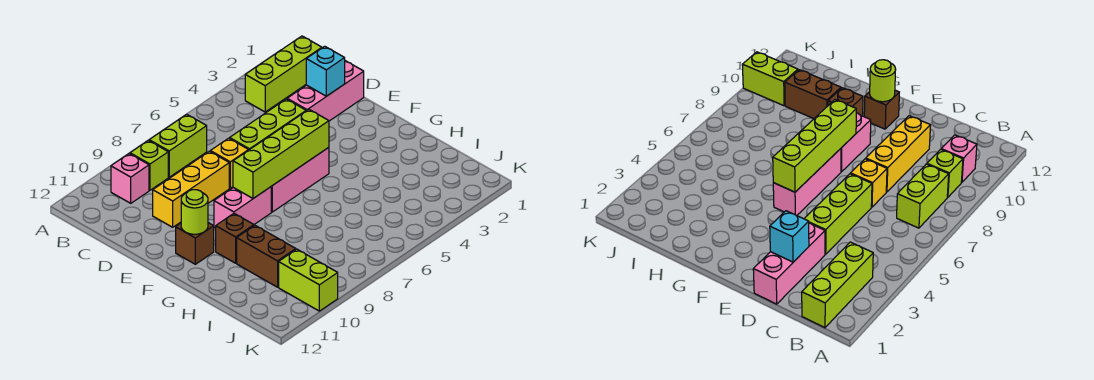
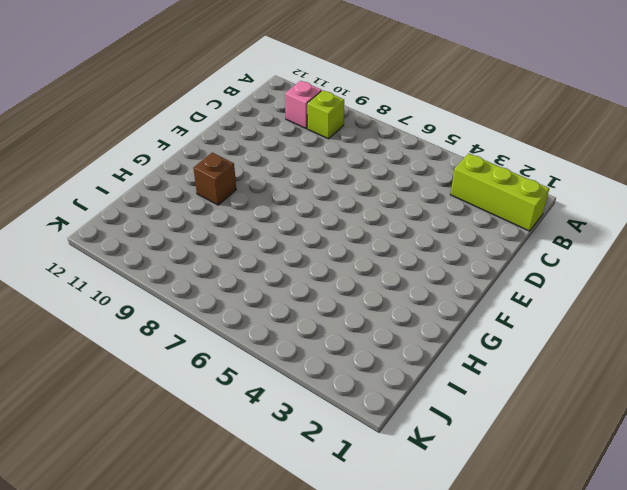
none -> lime brick B7:B8 level 1
none -> pink brick D1:D3 level 1
none -> lime brick D4:D6 level 1

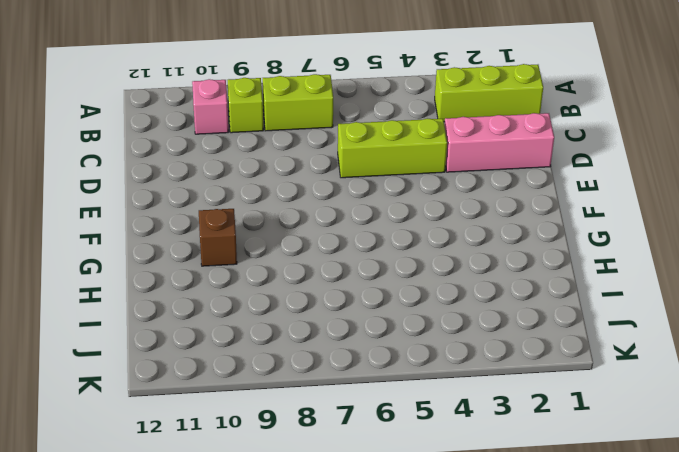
none -> yellow brick D7 level 1
none -> yellow brick D8:D10 level 1
none -> pink brick F5:F7 level 1

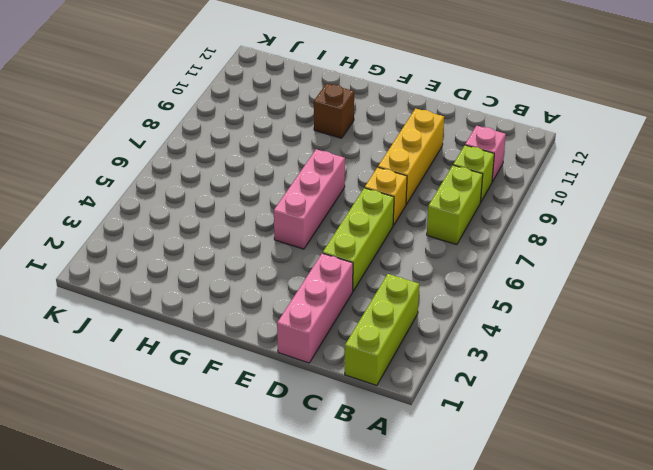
none -> pink brick F8:F9 level 1
none -> brown brick F11 level 1
none -> brown brick H10:I10 level 1

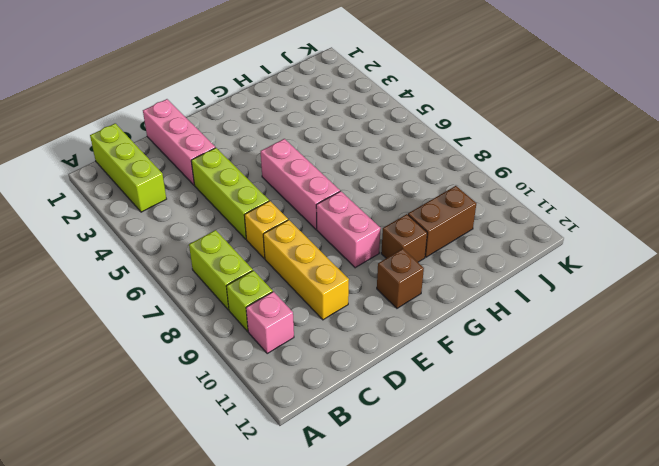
none -> lime brick J10:K10 level 1
none -> cyan brick D2 level 2
none -> lime brick F5:F8 level 2

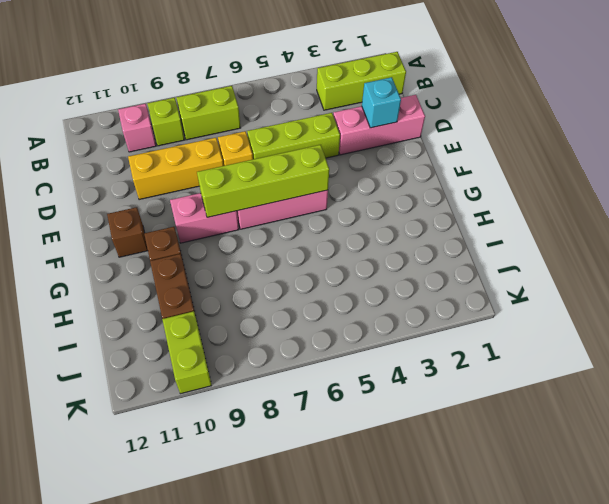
none -> lime round brick F11 level 2

